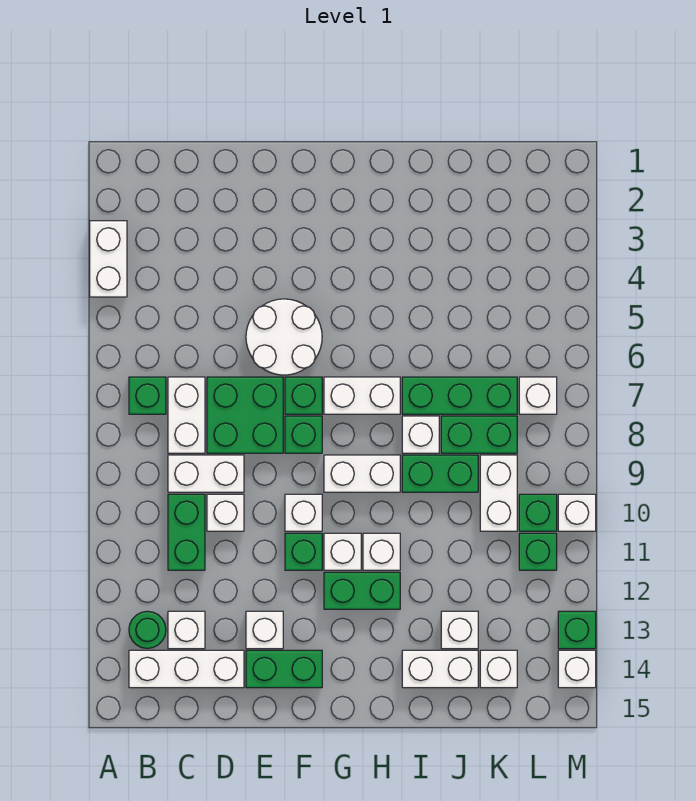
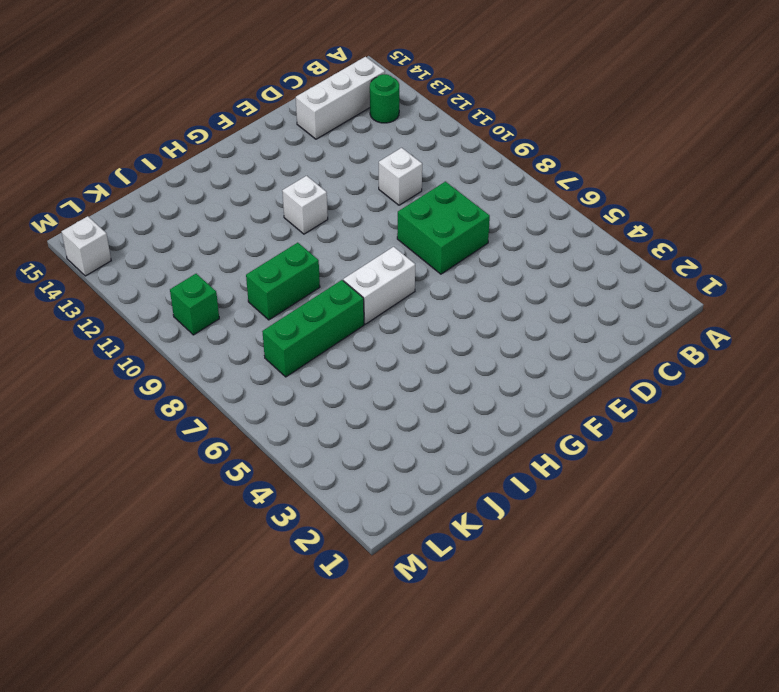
none -> white brick A3:A4 level 1
none -> green brick B7 level 1
none -> white brick C7:C8 level 1
none -> white brick C9:D9 level 1

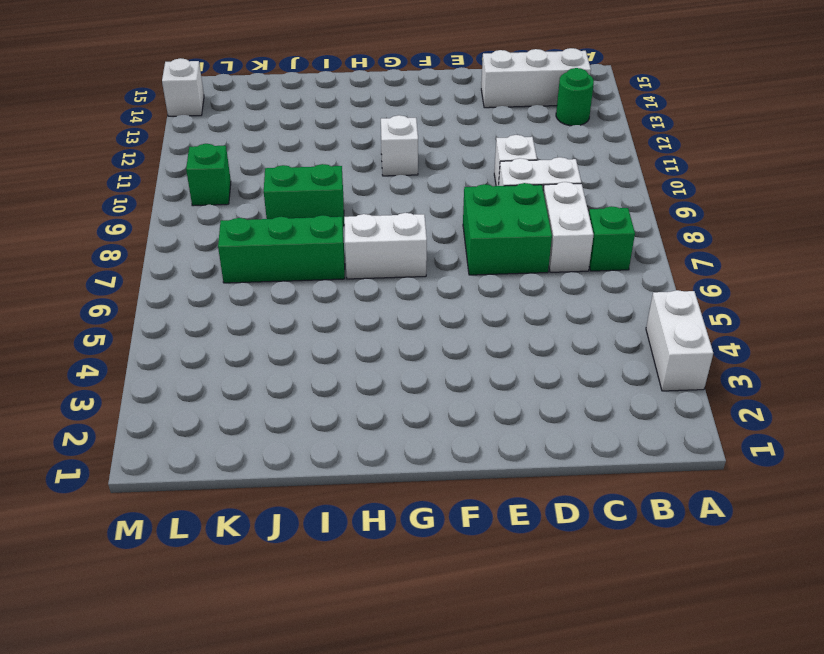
none -> green brick C10:C11 level 1
none -> white brick C13 level 1
none -> white round brick E5:F6 level 1
none -> white brick E13 level 1

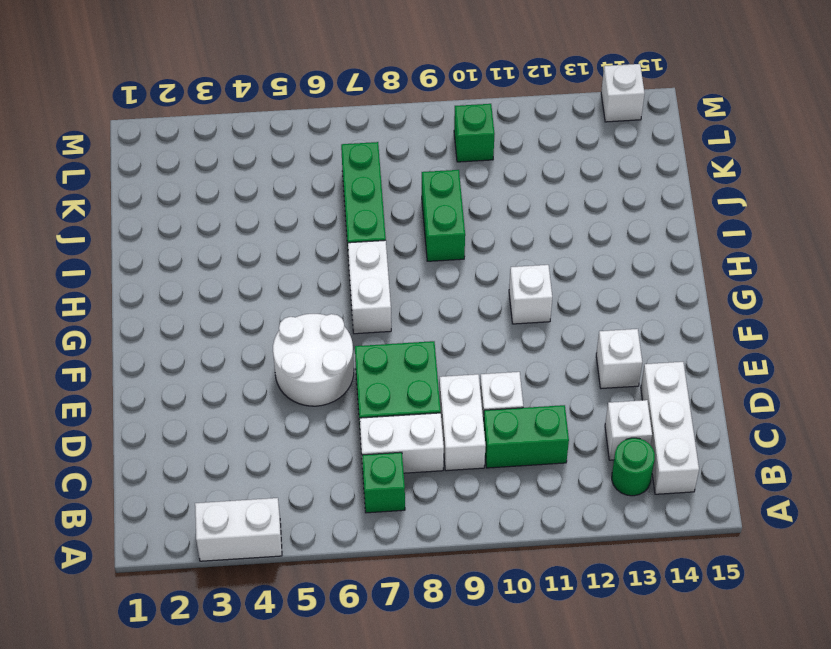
none -> green brick E14:F14 level 1
none -> green brick F7 level 1
none -> green brick F8 level 1
none -> white brick F10 level 1

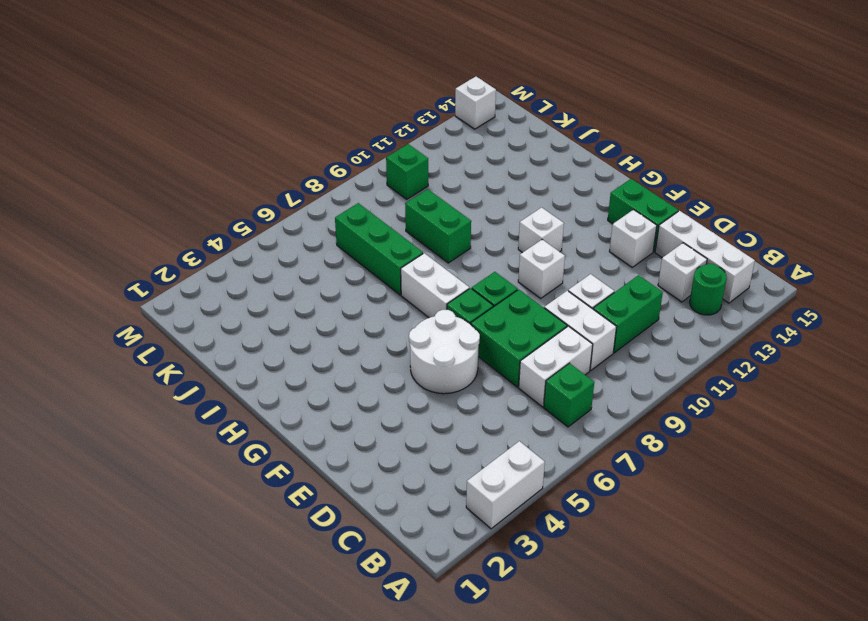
none -> green brick F11 level 1
none -> white brick G9:H9 level 1
none -> green brick G12:H12 level 1
none -> white brick H11 level 1

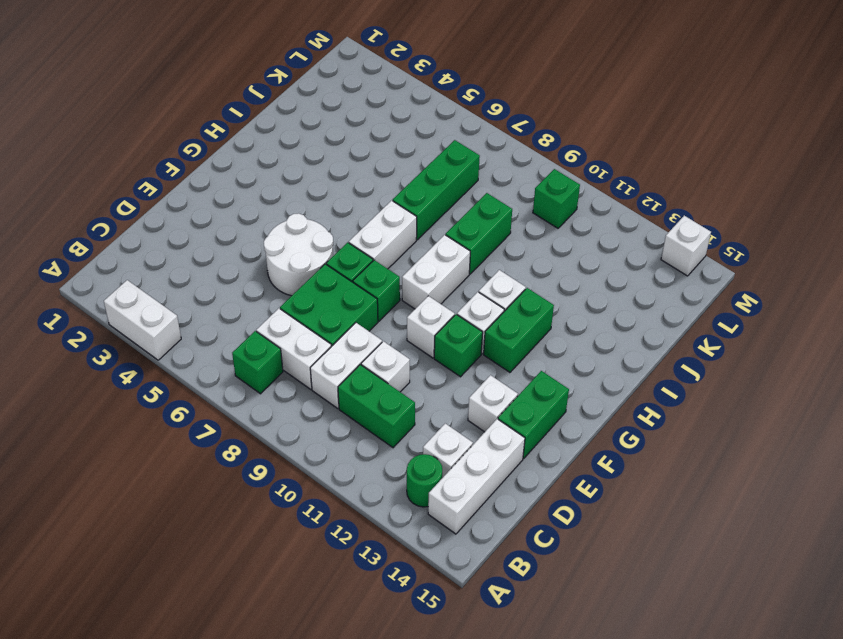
none -> white brick I8 level 1
none -> white brick I14:J14 level 1
none -> green brick J8:K8 level 1
none -> white brick J13 level 1

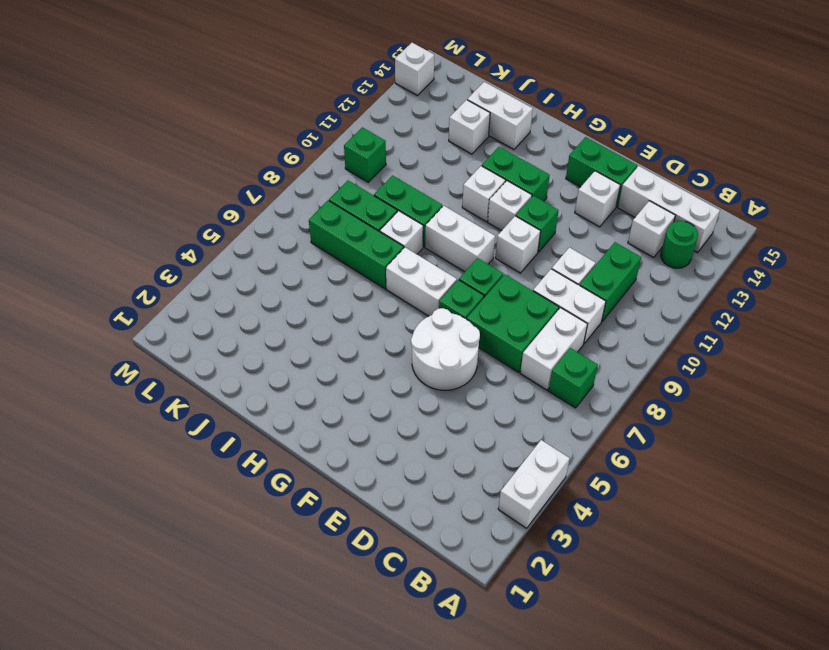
none -> white brick K9:K10 level 1
none -> white brick K14 level 1
none -> white brick L7 level 1
none -> green brick L11 level 1

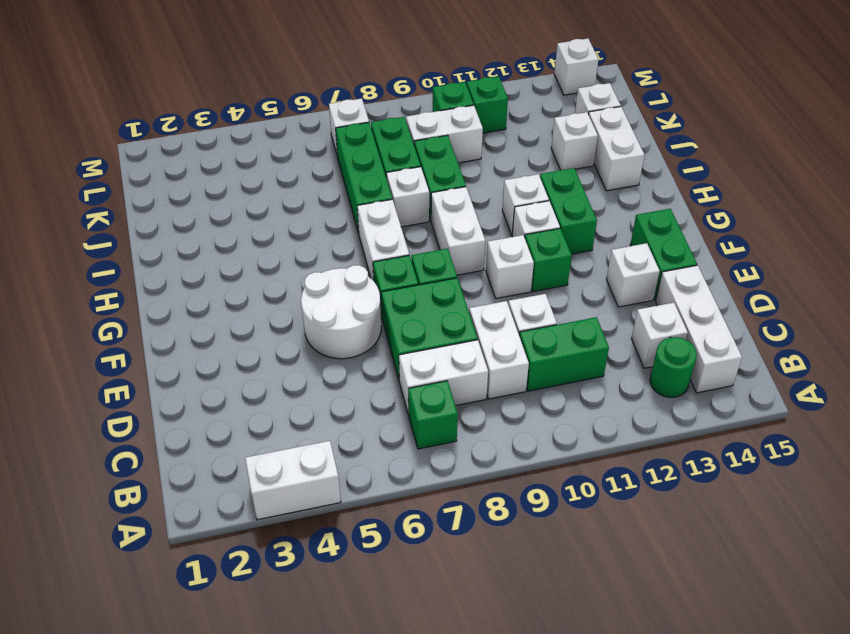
none -> white brick M10 level 1
none -> green brick M13 level 1

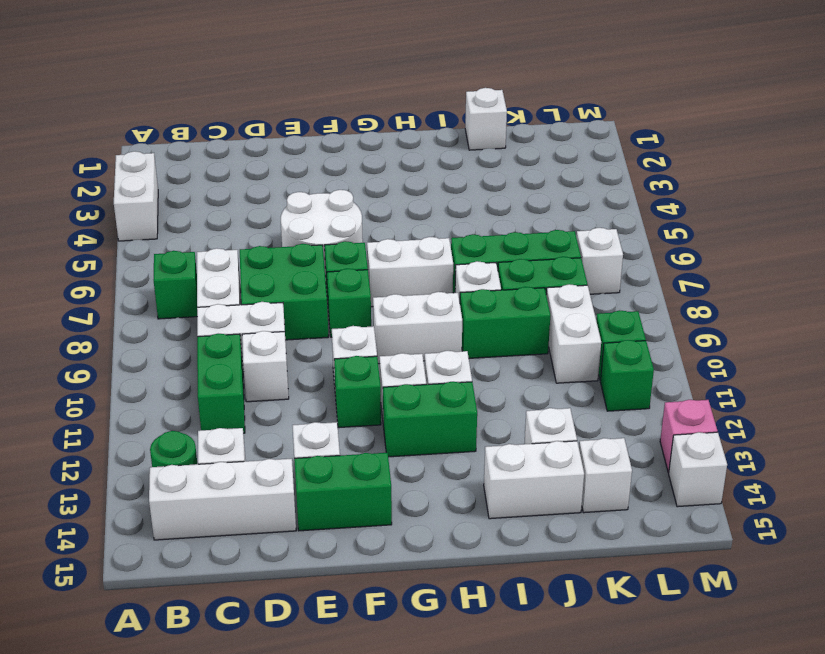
white brick J1 level 1 -> white brick M10 level 1
pink brick M13 level 1 -> green brick M13 level 1

